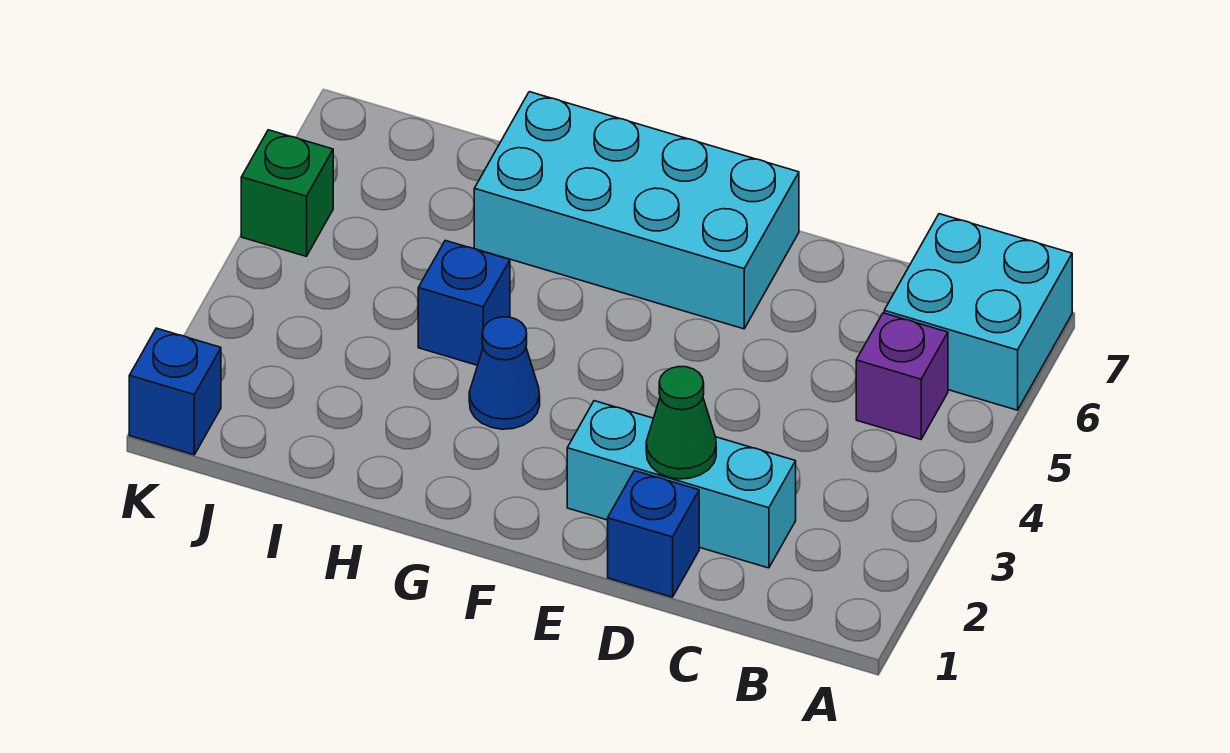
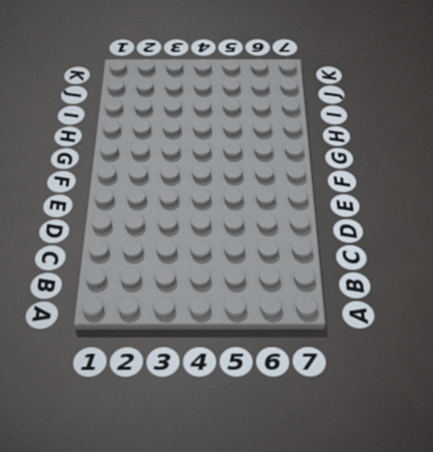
none -> cyan brick A6:B7 level 1
none -> purple brick B5 level 1

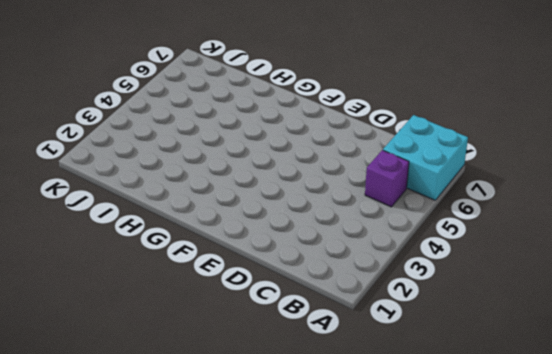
none -> cyan brick C2:E2 level 1
none -> blue brick D1 level 1

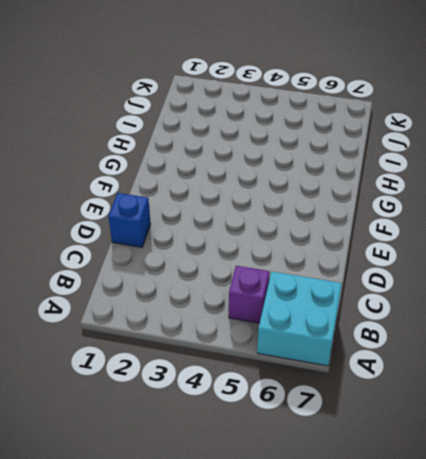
none -> cyan brick C2:E2 level 1
none -> cyan brick E6:H7 level 1

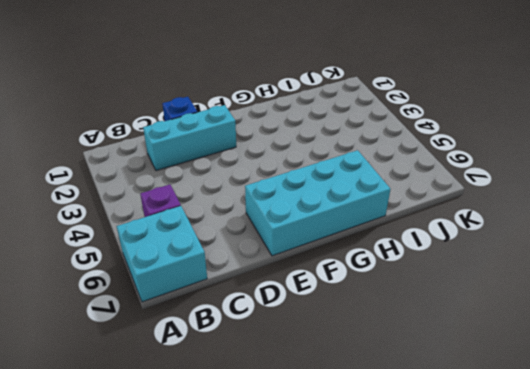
none -> blue cone G3 level 1
none -> blue brick H4 level 1

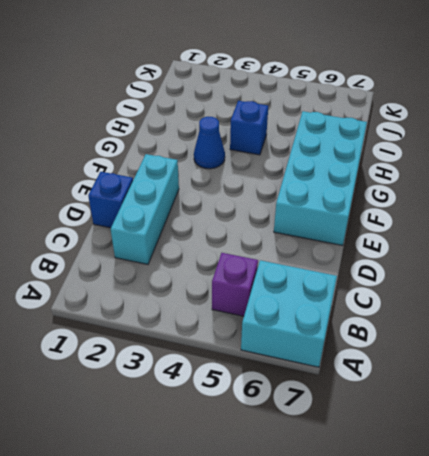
none -> blue brick K1 level 1
none -> green brick K5 level 1

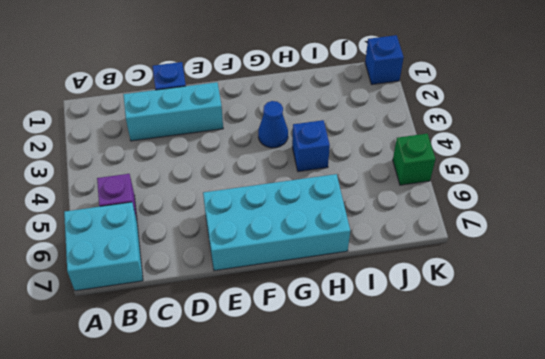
none -> green cone D2 level 2

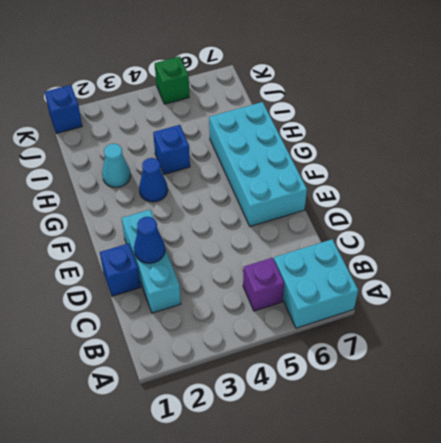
blue cone D2 level 2 -> green cone D2 level 2
cyan cone H2 level 1 -> none

